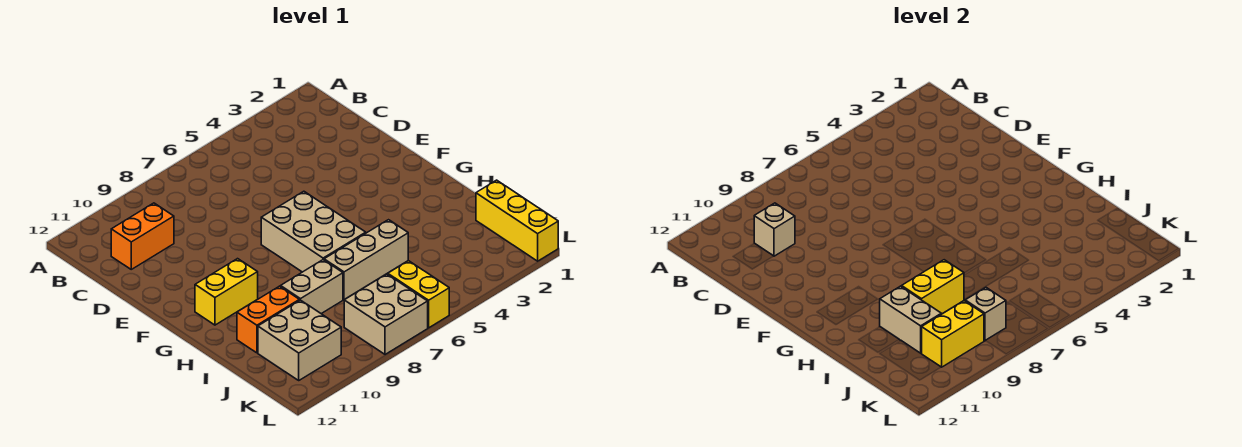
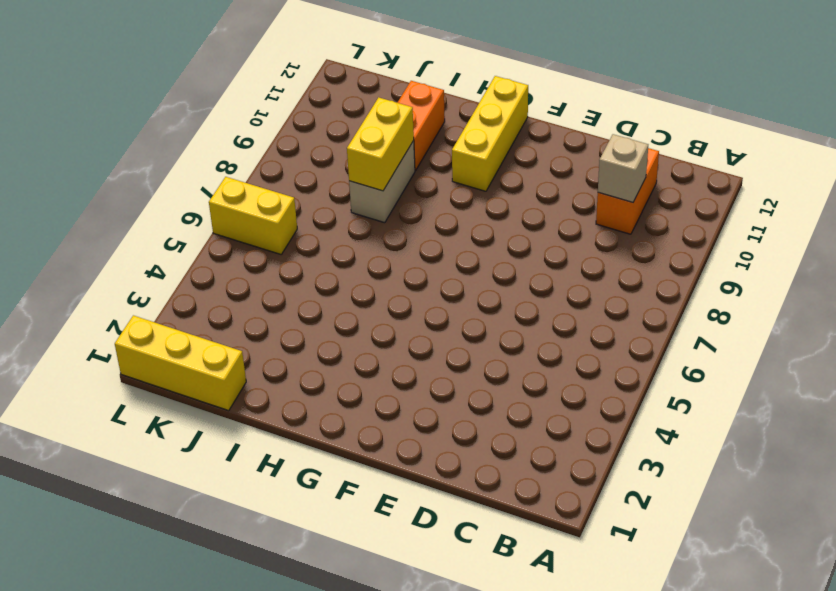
yellow brick G10:G12 level 1 -> yellow brick G10:G11 level 1
none -> tan brick F6:H7 level 1
none -> tan brick I5:I7 level 1
none -> tan brick J10:K11 level 1

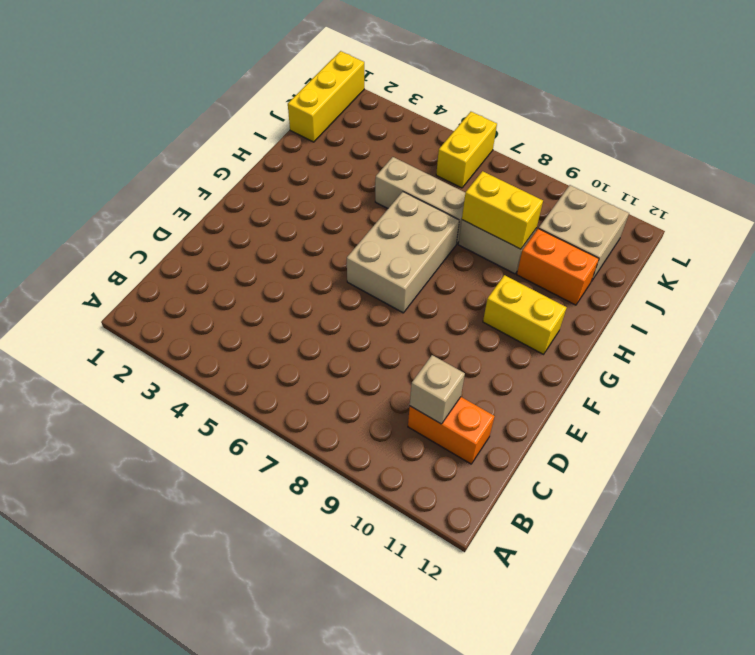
none -> tan brick K7:L8 level 1
none -> tan brick I10:J10 level 2
none -> tan brick K8 level 2

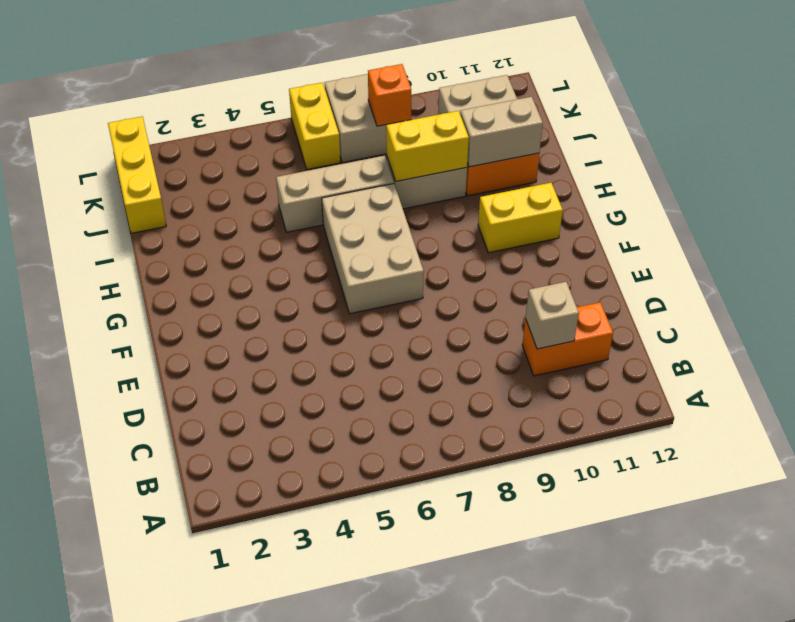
tan brick I10:I11 level 2 -> tan brick I10:J10 level 2
orange brick K8 level 2 -> tan brick K8 level 2
none -> yellow brick K9:K10 level 2

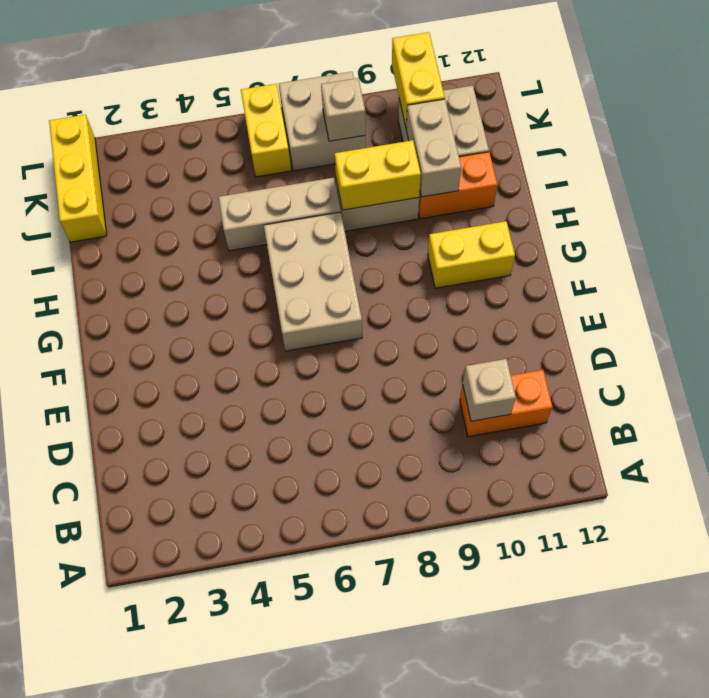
yellow brick K10:L10 level 2 -> yellow brick K9:K10 level 2

